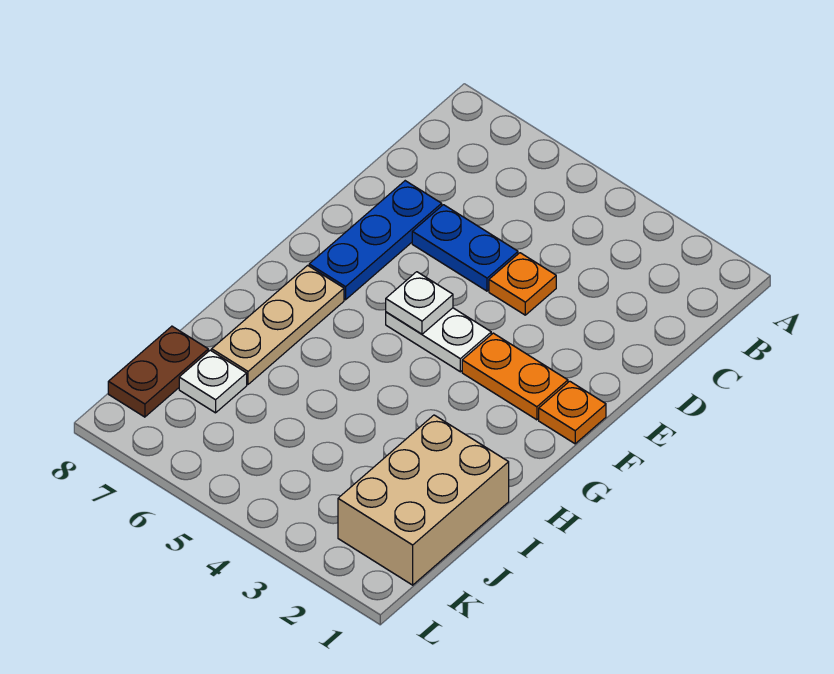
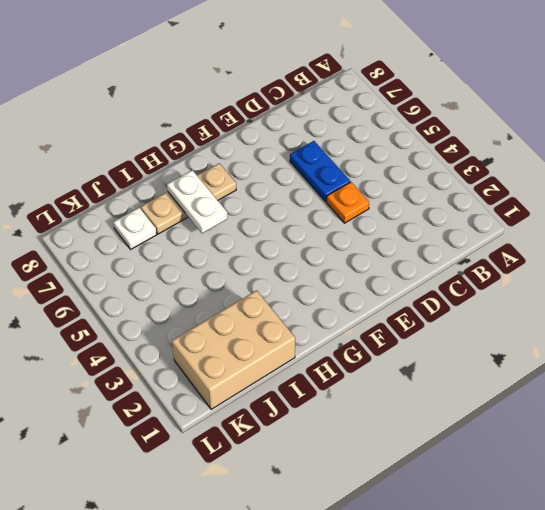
white plate H6:H7 level 2 -> white plate F4:F5 level 1
none -> blue plate D7:F7 level 1
none -> orange plate F1 level 1

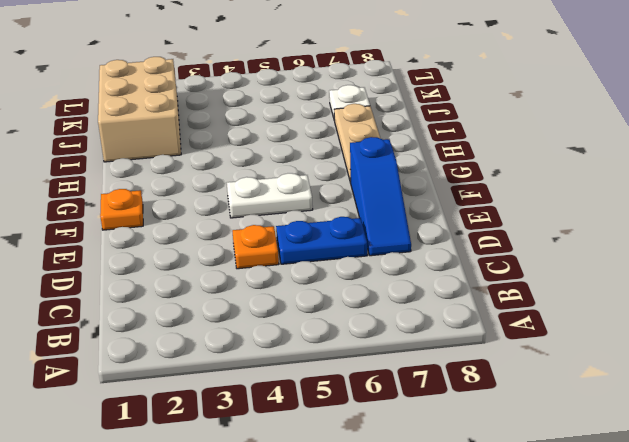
blue slope D7:F7 level 1 top F -> blue plate D7:F7 level 1
none -> orange plate F2:F3 level 1
none -> brown plate J8:K8 level 1

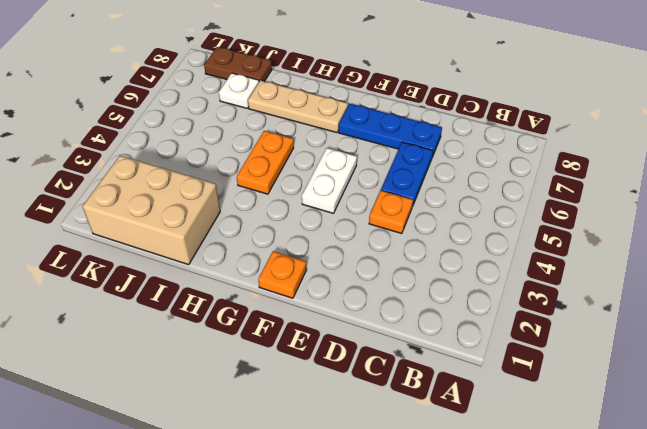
orange plate H4:H5 level 1 -> orange plate F2:F3 level 1
none -> white plate F5 level 2

